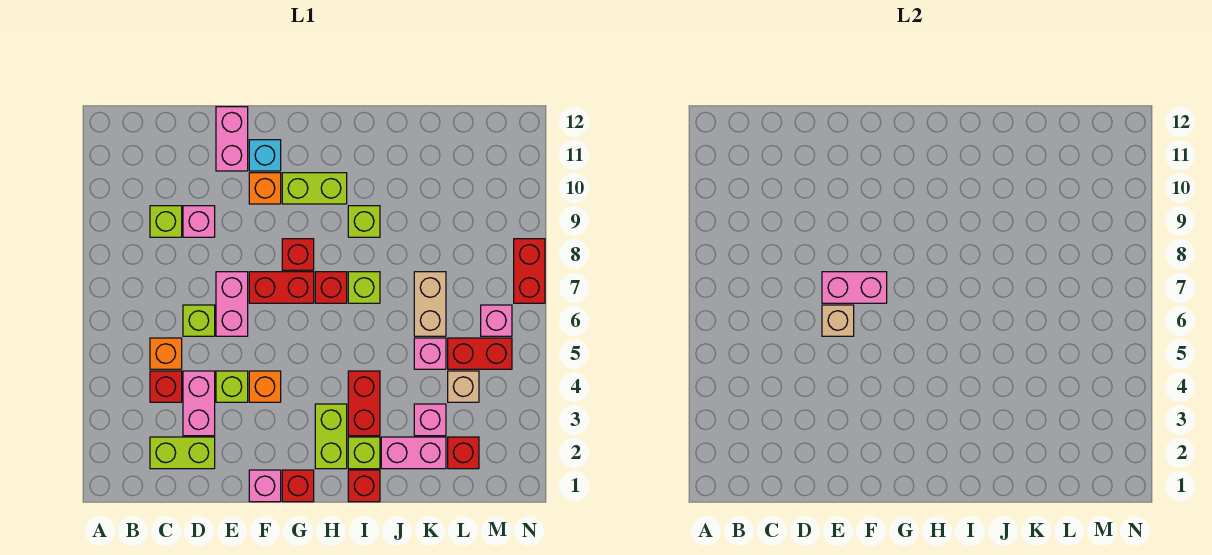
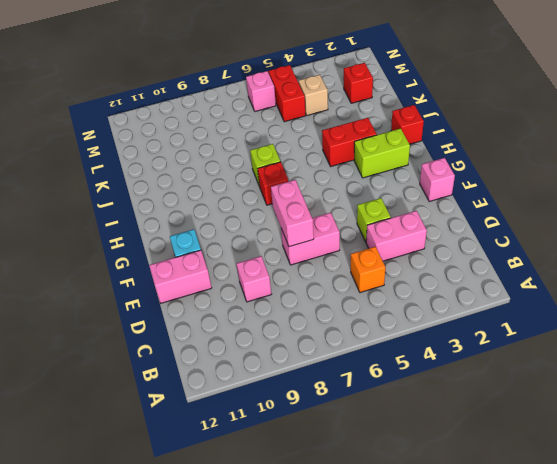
none -> lime brick C2:D2 level 1
none -> red brick C4 level 1
none -> lime brick C9 level 1
none -> lime brick D6 level 1

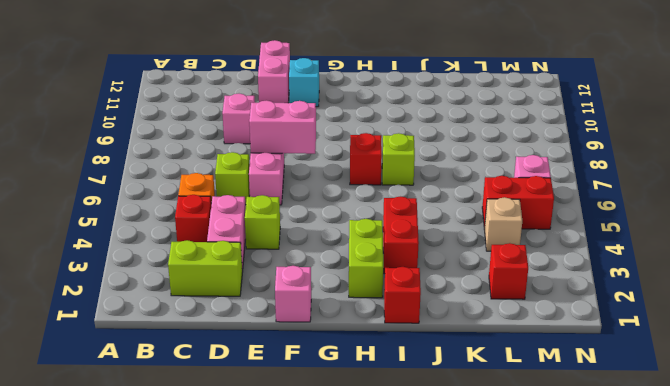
none -> lime brick C9 level 1
none -> orange brick F4 level 1
none -> red brick F7:G7 level 1
none -> orange brick F10 level 1

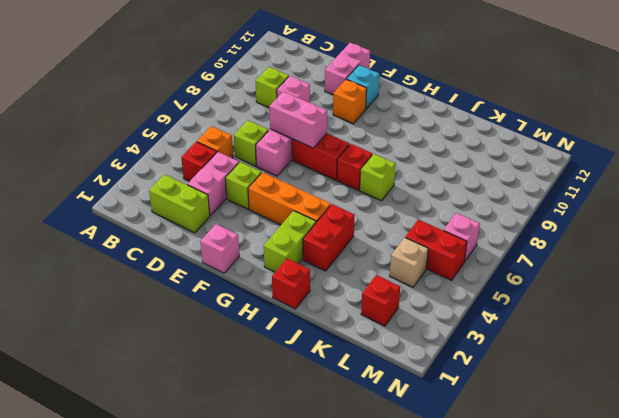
orange brick F4:H4 level 1 -> orange brick F4 level 1
none -> red brick G1 level 1
none -> red brick G8 level 1
none -> lime brick G10:H10 level 1
none -> lime brick I2 level 1

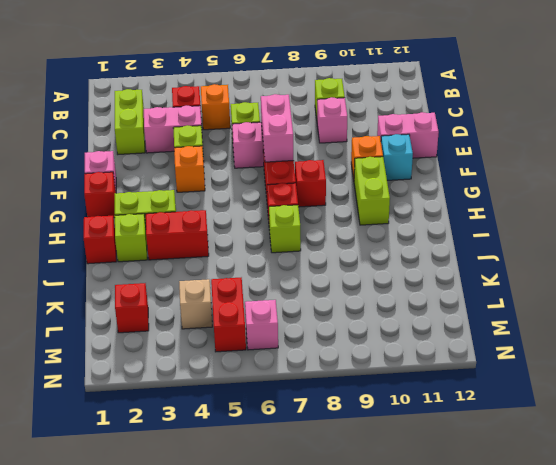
none -> lime brick I9 level 1
none -> pink brick J2:K2 level 1
none -> pink brick K3 level 1
none -> pink brick K5 level 1

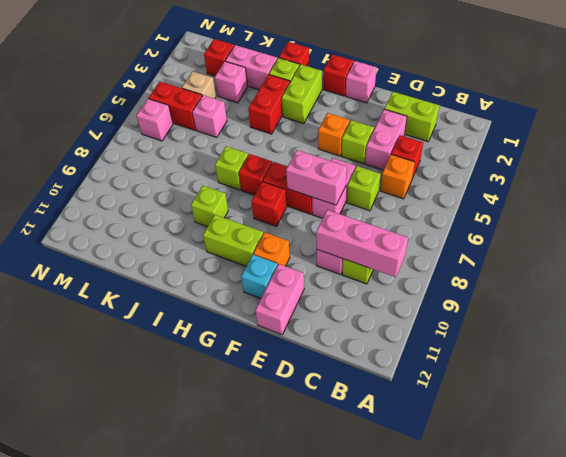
pink brick B9:D9 level 2 -> none
none -> tan brick K6:K7 level 1
none -> red brick N7:N8 level 1
none -> tan brick E6 level 2

